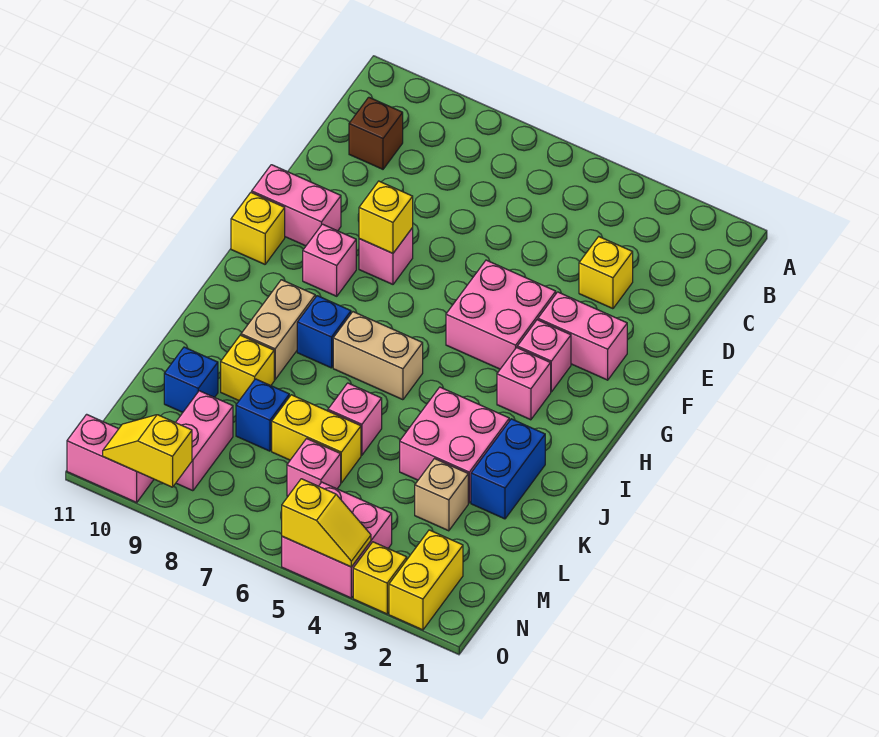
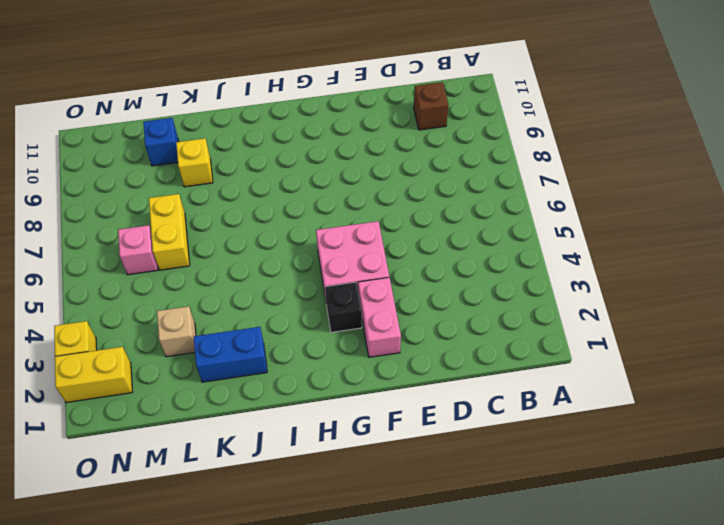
black brick G3 level 1 -> pink brick G3 level 1
none -> yellow brick D3 level 1
none -> pink brick F8 level 1
none -> pink brick F10:F11 level 1
none -> pink brick G9 level 1

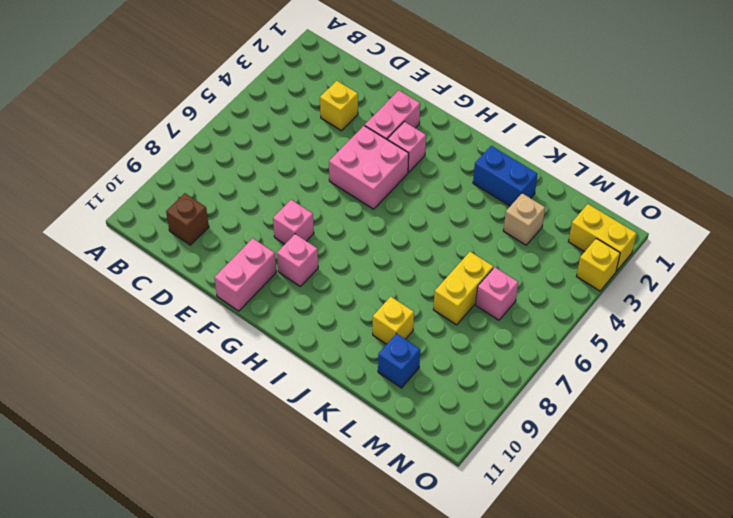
none -> yellow brick G11 level 1
none -> pink brick H3 level 1
none -> tan brick I6:I7 level 1
none -> blue brick I8 level 1

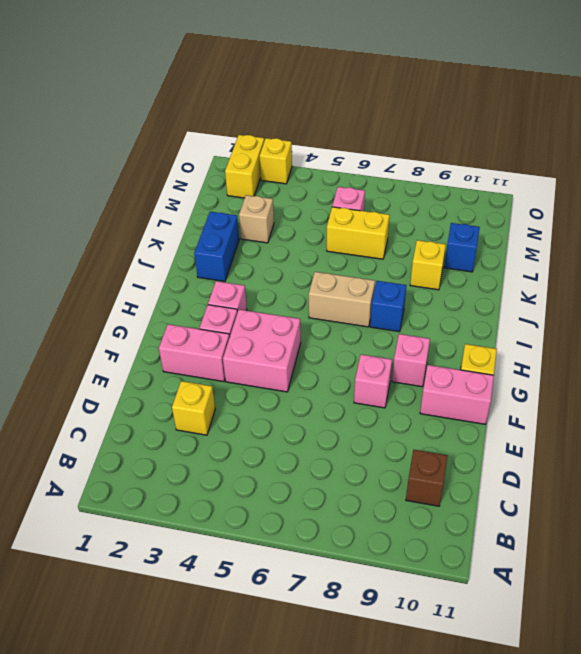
none -> tan brick I9:J9 level 1
none -> pink brick J3:K4 level 1
none -> pink brick K6 level 1
none -> blue brick L8 level 1

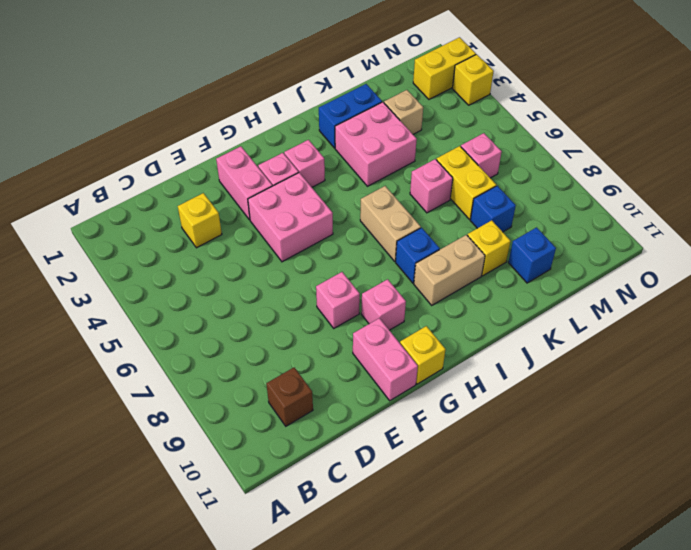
none -> pink brick M9:N9 level 1
none -> pink brick N4:O5 level 1
none -> pink brick O10:O11 level 1
none -> yellow brick F8 level 2

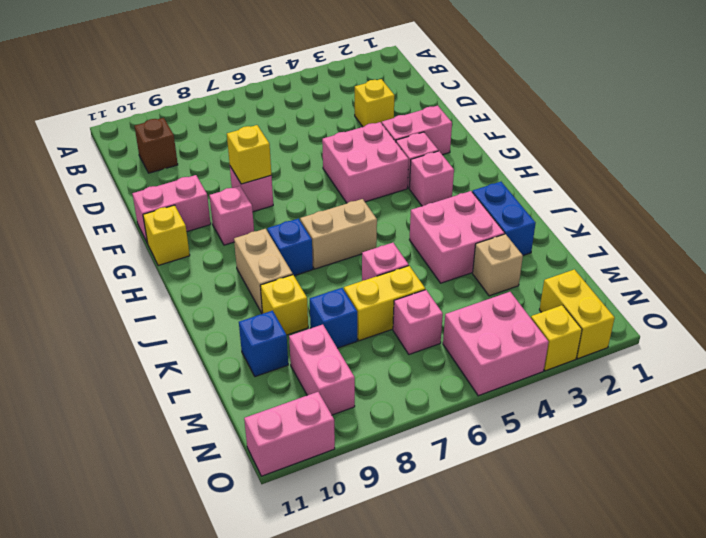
none -> yellow slope O4:O5 level 2 top 5
none -> yellow slope O9:O10 level 2 top 9

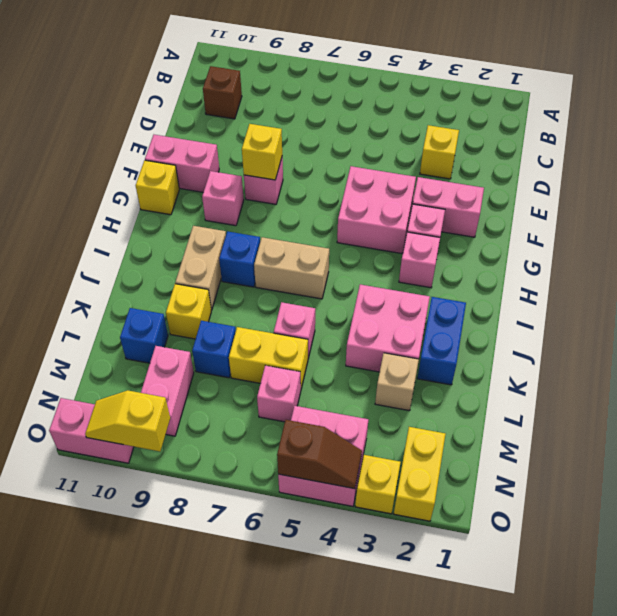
brown slope O4:O5 level 2 top 5 -> yellow slope O4:O5 level 2 top 5

